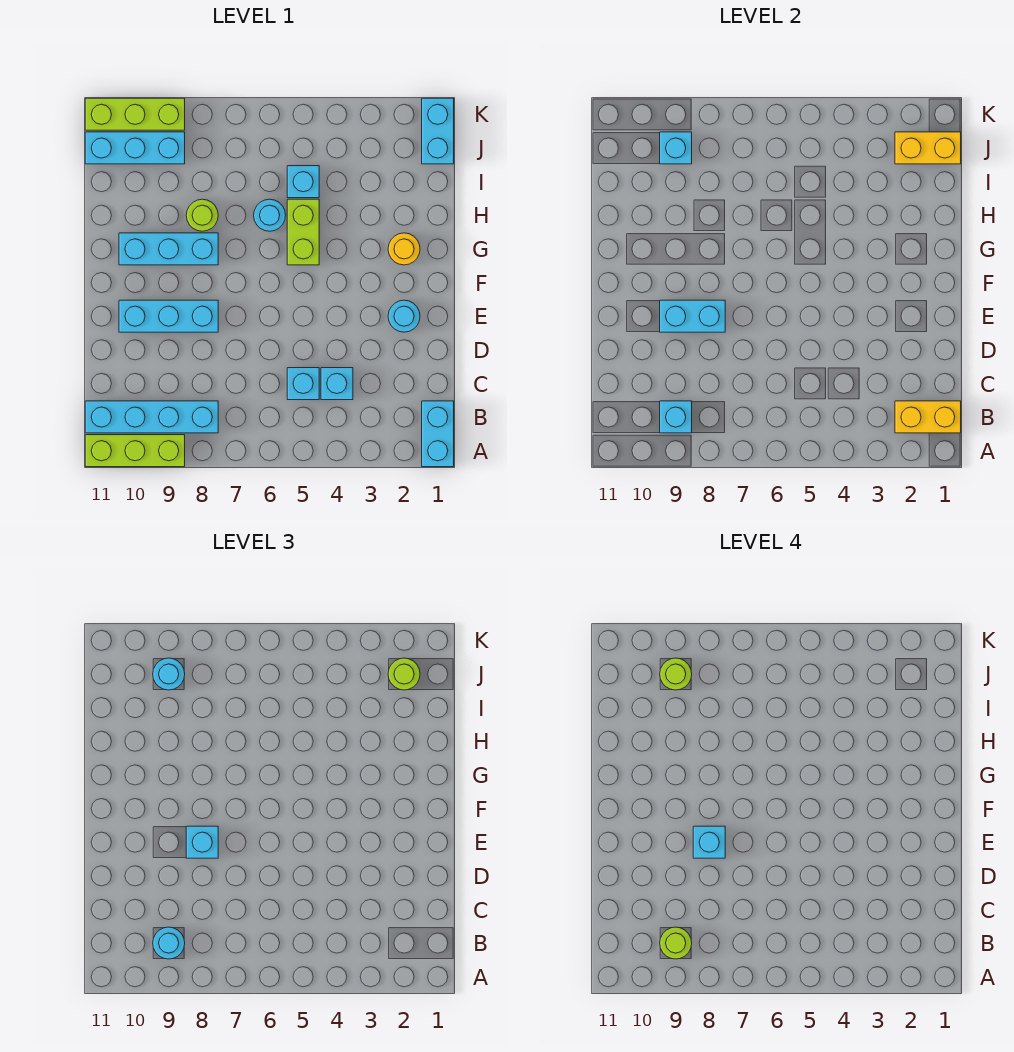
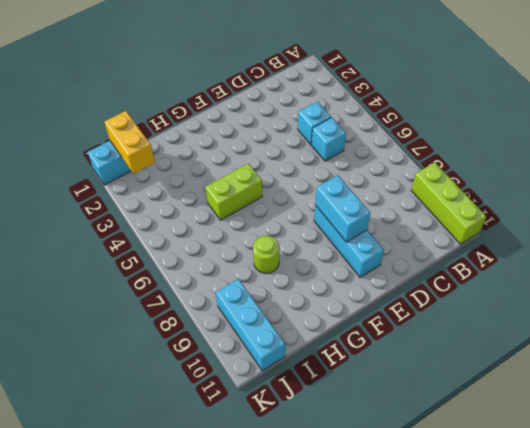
none -> cyan brick A1:B1 level 1
none -> cyan brick B8:B11 level 1
none -> cyan round brick E2 level 1

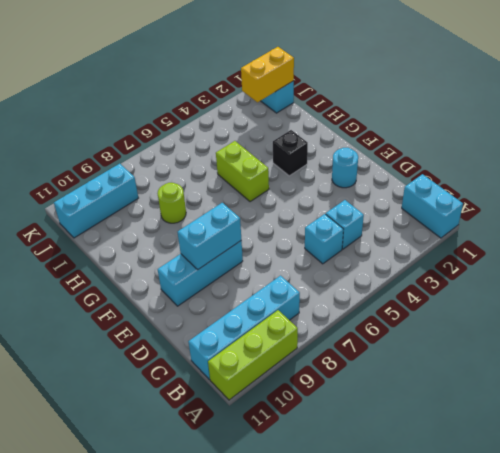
black brick G3 level 1 -> none
none -> yellow round brick G2 level 1
none -> cyan brick G8:G10 level 1
none -> cyan round brick H6 level 1

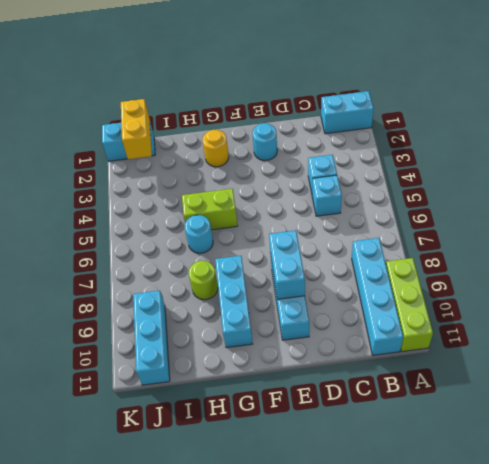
none -> cyan brick I5 level 1
none -> lime brick K9:K11 level 1
none -> yellow brick B1:B2 level 2

